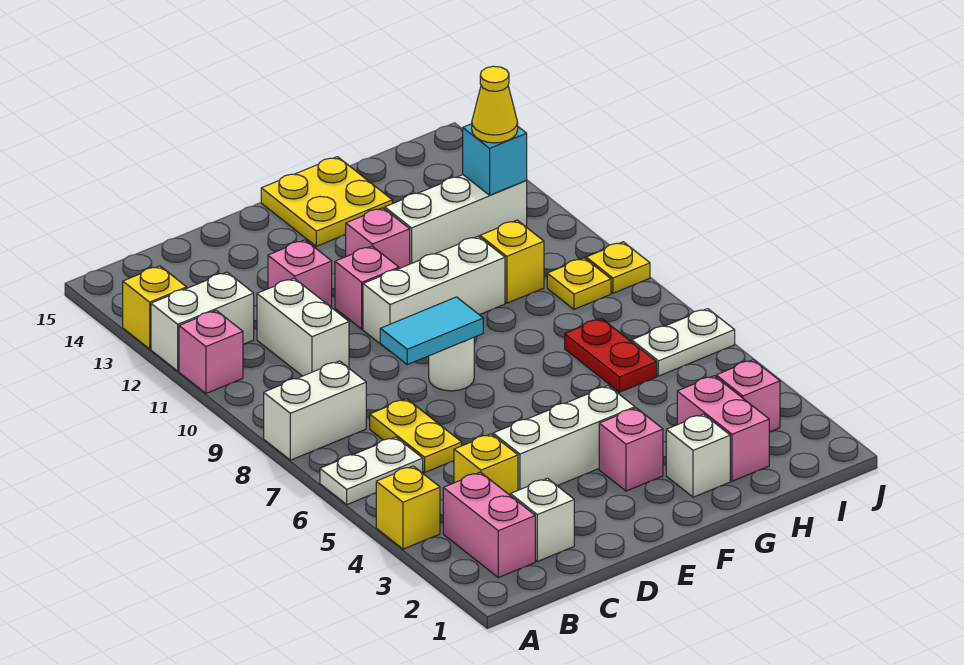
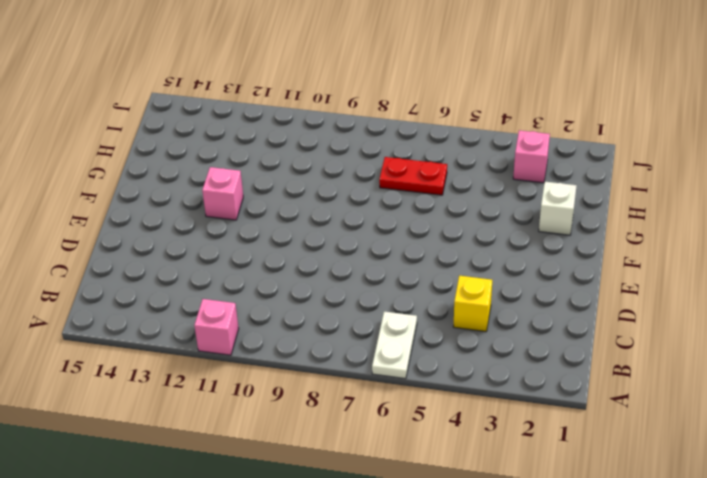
none -> yellow brick A4 level 1
none -> white brick A8:B8 level 1
none -> white brick A12:B12 level 1
none -> yellow brick A13 level 1

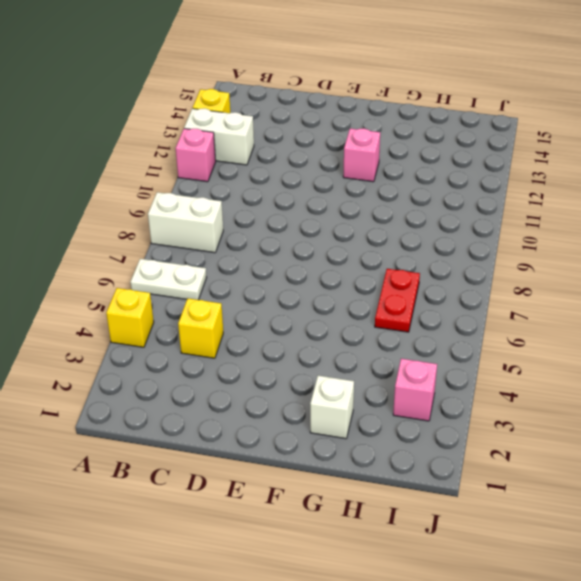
none -> pink brick B2:B3 level 1
none -> white brick C2 level 1
none -> yellow plate C6:C7 level 1
none -> white brick C10:C11 level 1

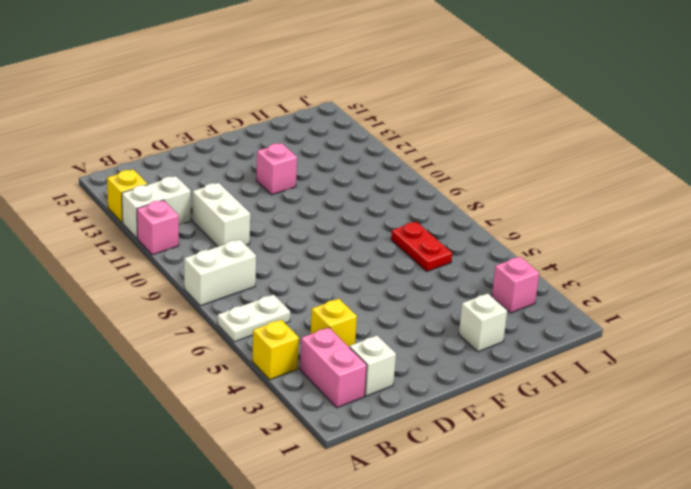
none -> yellow plate C6:C7 level 1
none -> white brick D4:F4 level 1
none -> pink brick D12 level 1
none -> white round brick E8 level 1

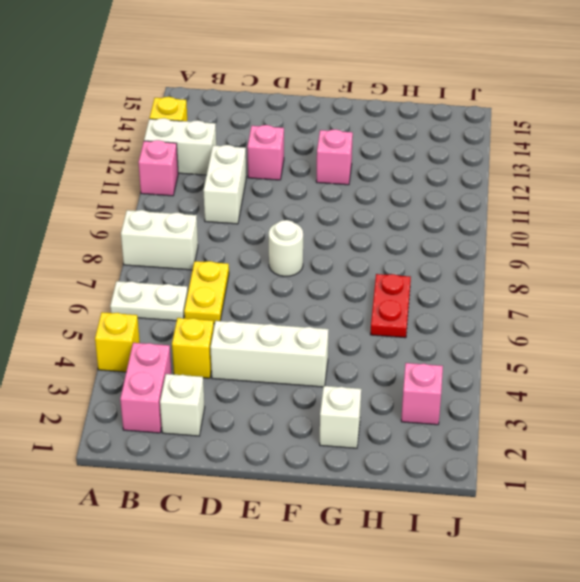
none -> white brick E10:G10 level 1
none -> pink brick E11 level 1
none -> pink brick F3 level 1
none -> yellow plate F14:G15 level 1

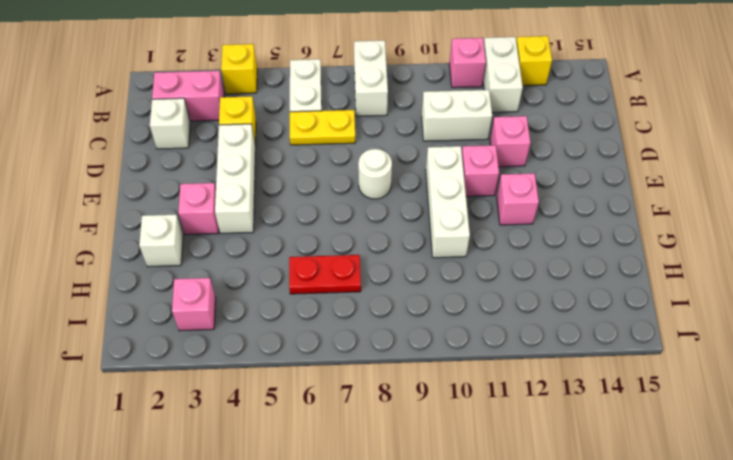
none -> yellow plate F14:G15 level 1
none -> white brick G12:I12 level 1
none -> pink brick H2:H3 level 1
none -> yellow brick H10 level 1

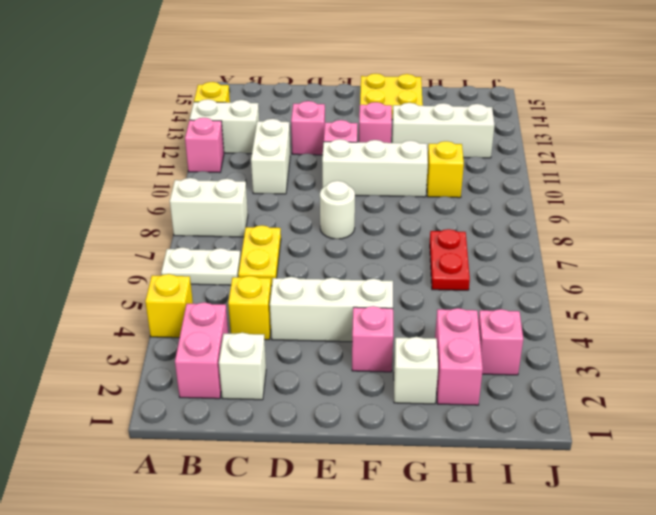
none -> white plate I6:J6 level 1
none -> yellow plate I9 level 1
none -> yellow plate J9 level 1
none -> cyan tile D8:E8 level 2

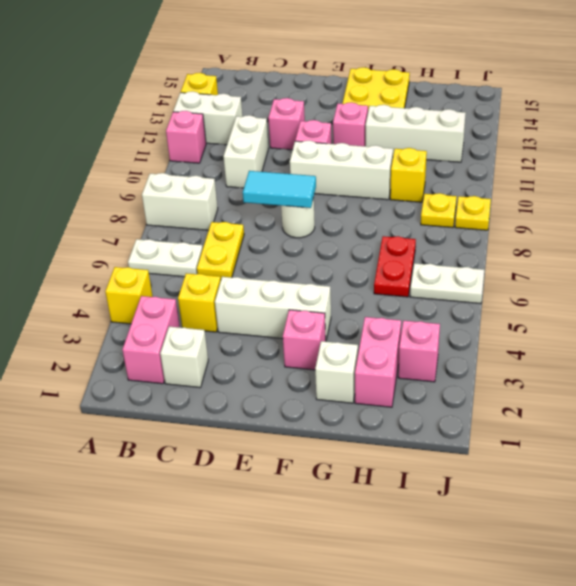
none -> cyan brick I12 level 2
none -> yellow cone I12 level 3

